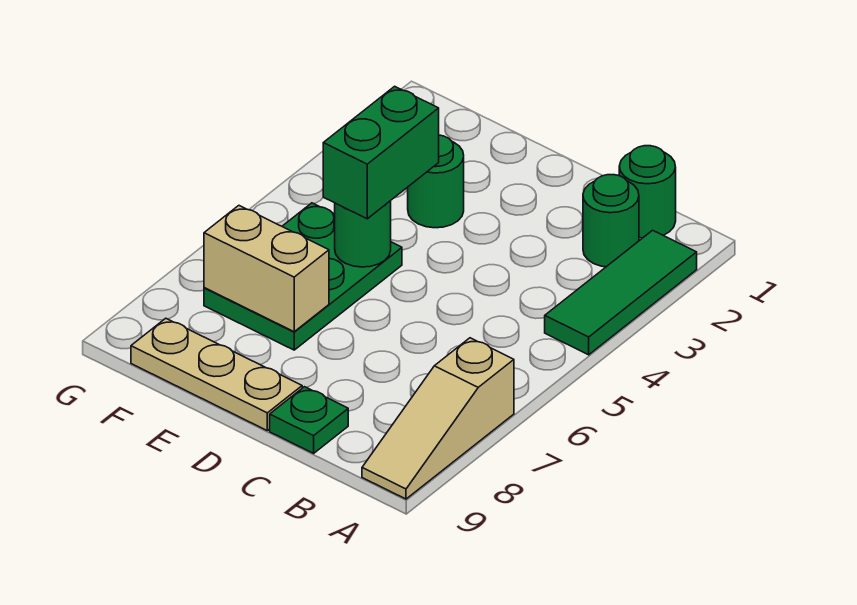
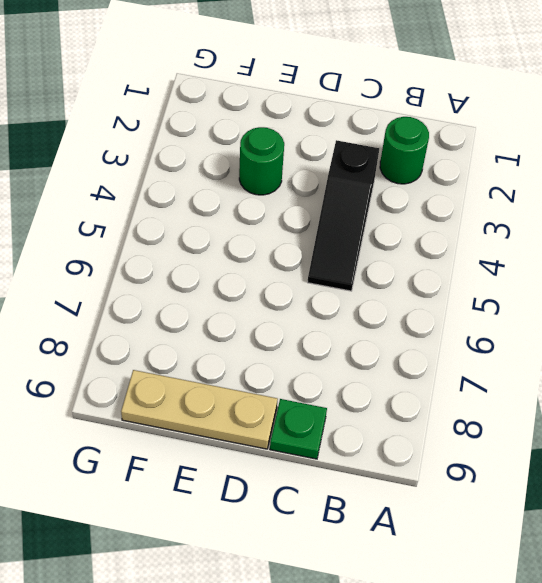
black slope C3:C5 level 1 top 3 -> none
none -> green tile A2:A4 level 1
none -> tan slope A7:A9 level 1 top 7

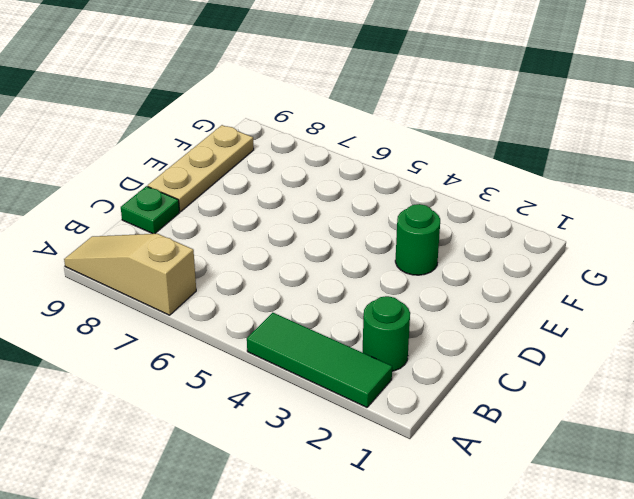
none -> green round brick B1 level 1
none -> green plate E5:F7 level 1

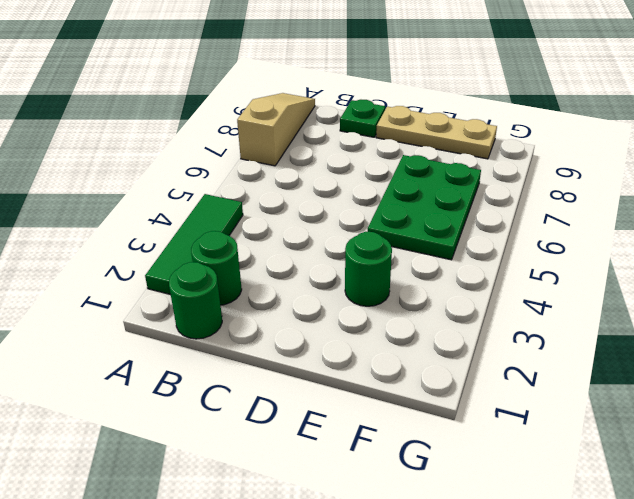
none -> green round brick E5 level 2
none -> tan brick E7:F7 level 2

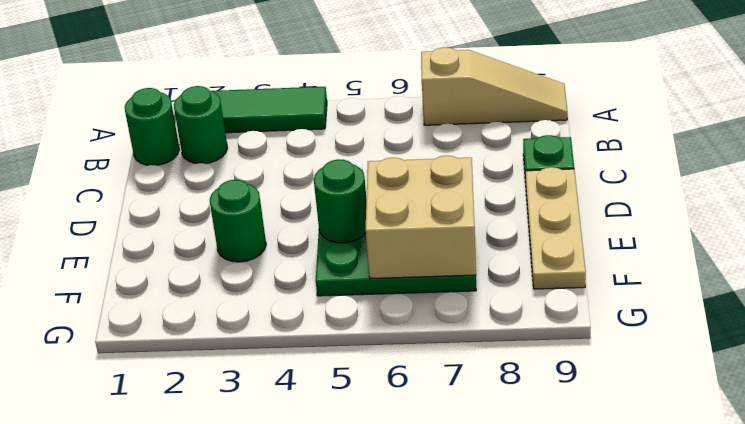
tan brick E6:F7 level 2 -> tan brick E7:F7 level 2
none -> green brick E4:E5 level 3

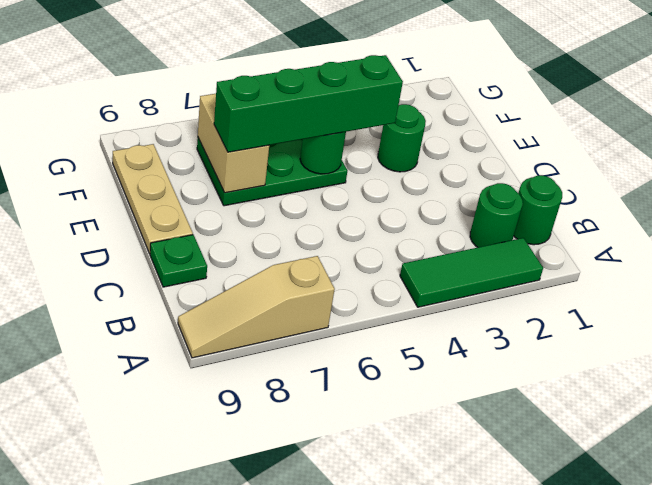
green brick E4:E7 level 3 -> green brick E4:E5 level 3

